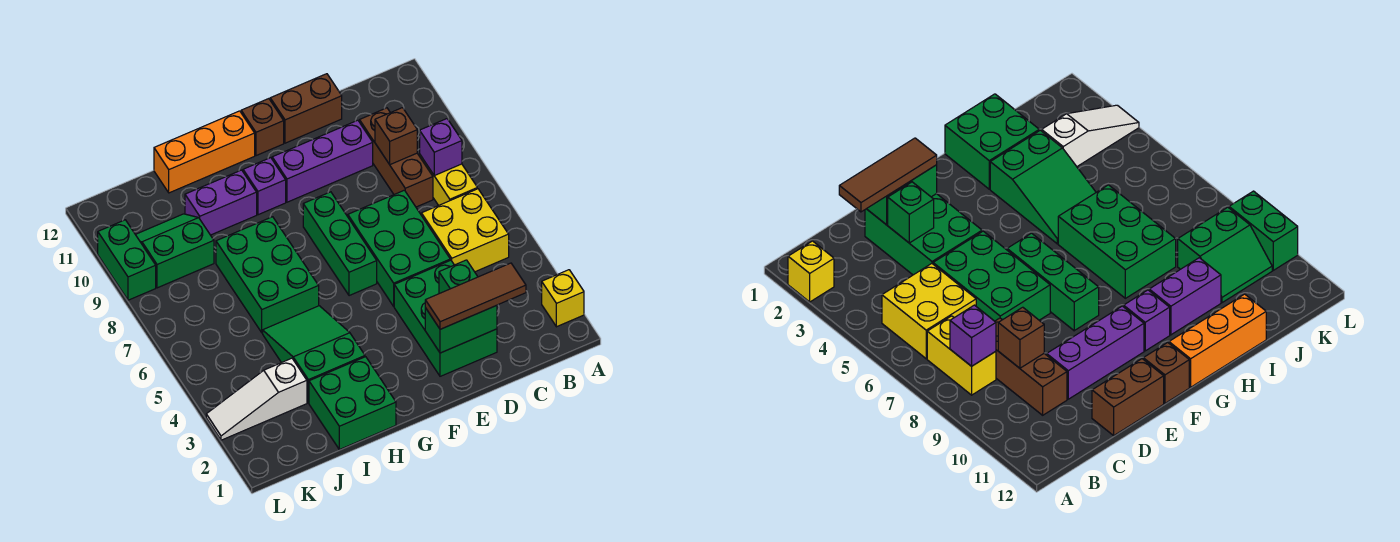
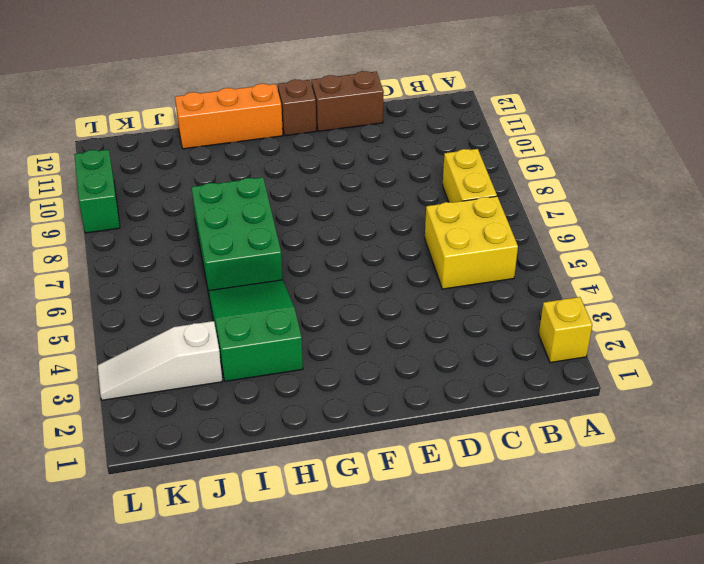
none -> brown brick C8:C10 level 1
none -> green brick D2:E4 level 1
none -> green brick D5:E7 level 1

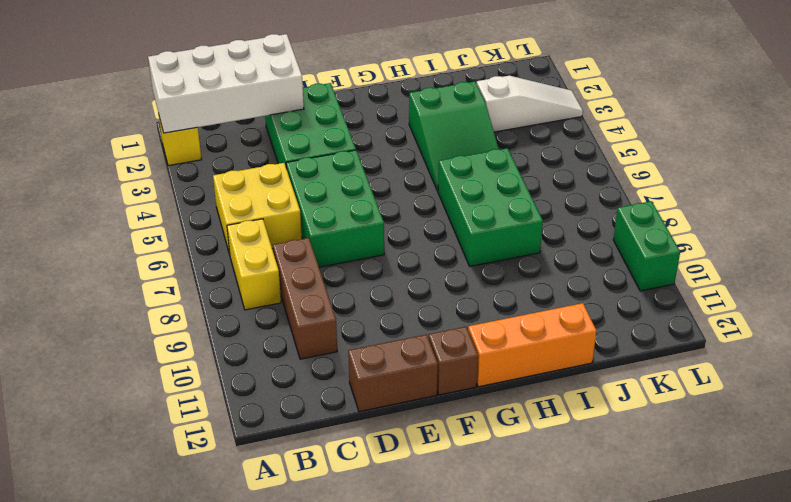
white brick A1:D2 level 2 -> green brick D2:E2 level 2
none -> purple brick D10:F10 level 1
none -> green brick F6:F8 level 1
none -> purple brick G10 level 1

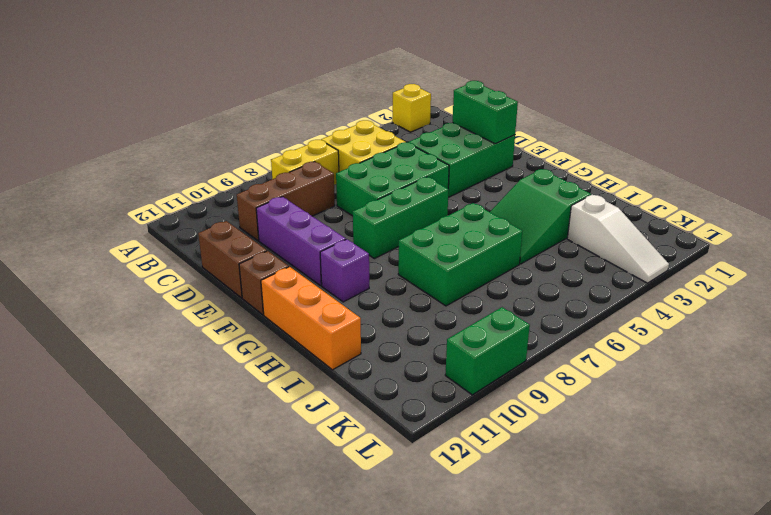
none -> green brick H1:I2 level 1
none -> purple brick H10:I10 level 1
none -> green slope J9:K10 level 1 top 9

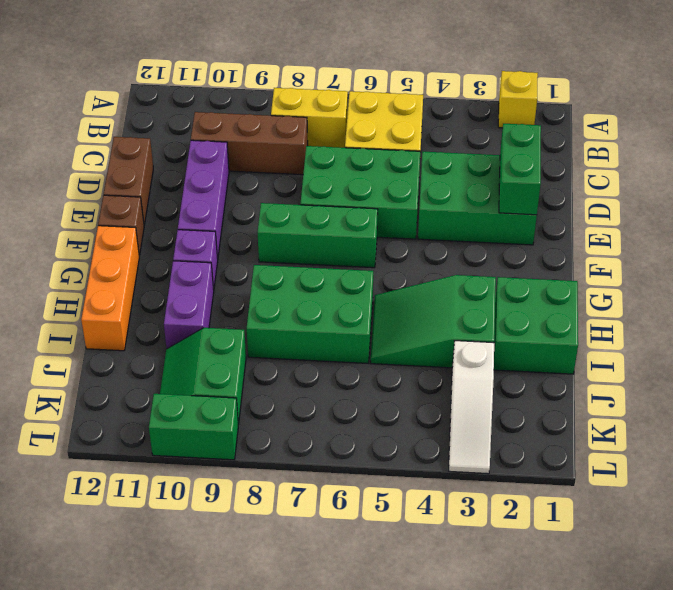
none -> purple brick B8 level 2
none -> brown brick C9 level 2
none -> green brick D3 level 2

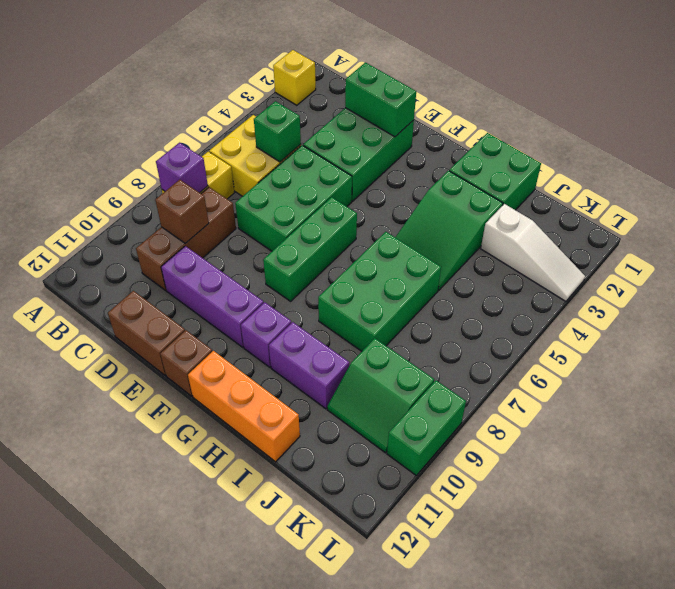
green brick C5 level 2 -> green brick D3 level 2
none -> brown tile C2:E2 level 3

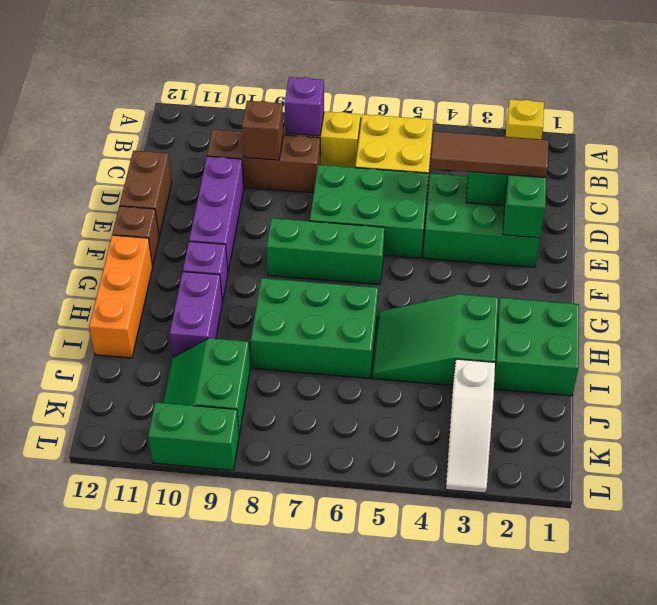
brown tile D2:D4 level 3 -> brown tile C2:E2 level 3

